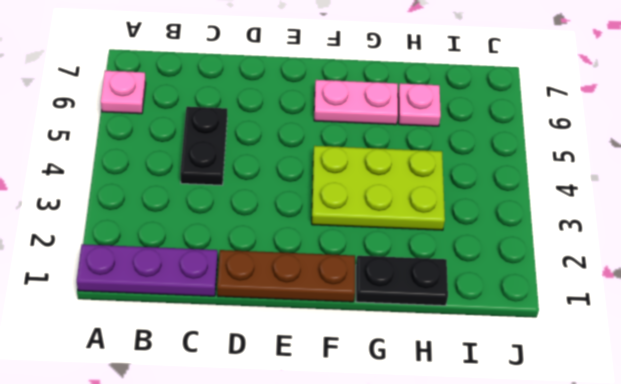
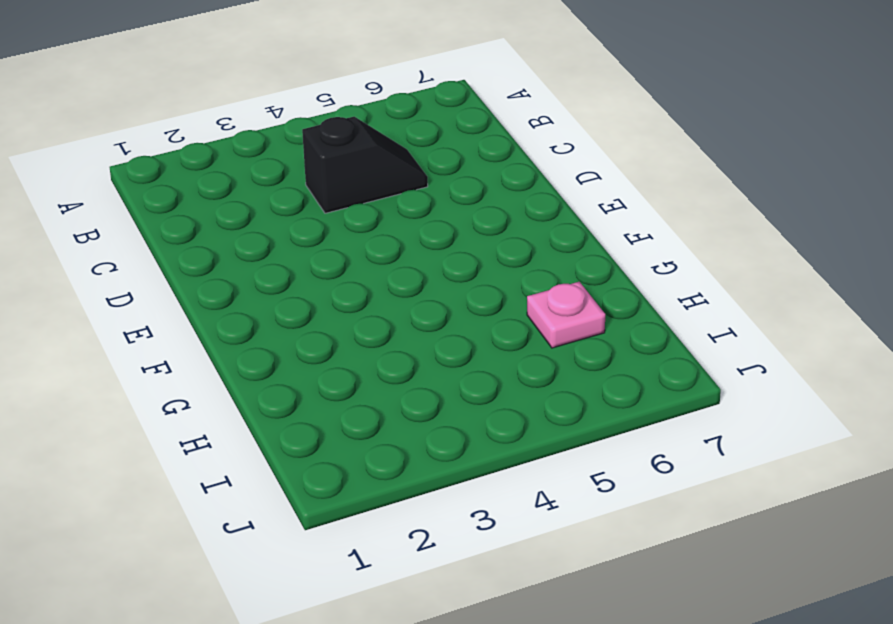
black slope C4:C5 level 1 top 4 -> black plate C4:C5 level 1
none -> purple plate A1:C1 level 1
none -> pink plate A6 level 1

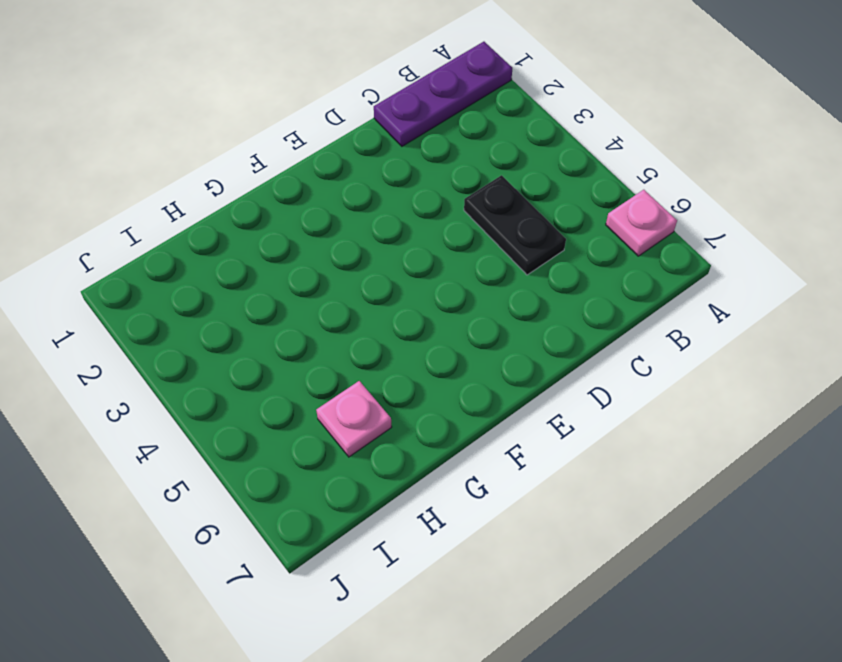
none -> brown plate D1:F1 level 1
none -> lime plate F3:H4 level 1

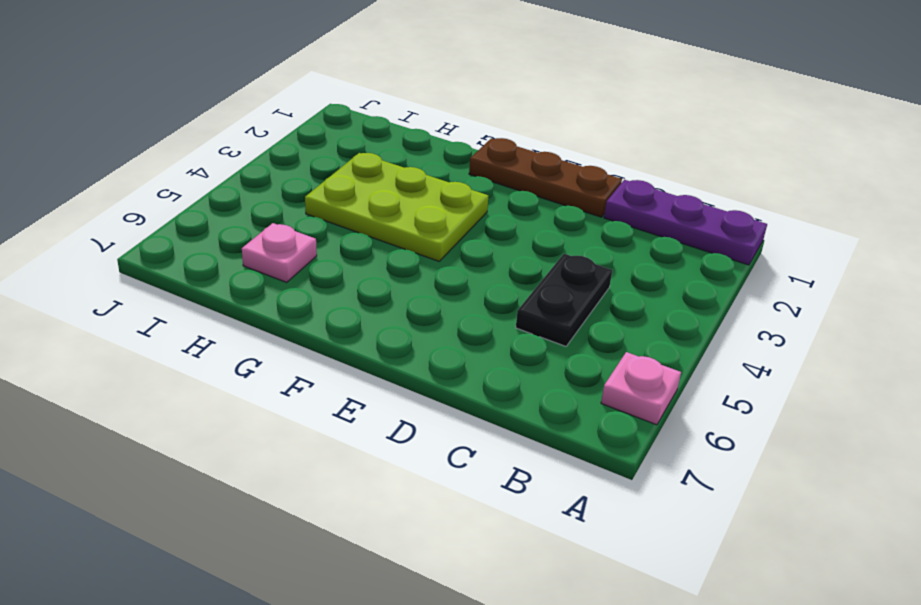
none -> pink plate F6:G6 level 1
none -> black plate G1:H1 level 1

